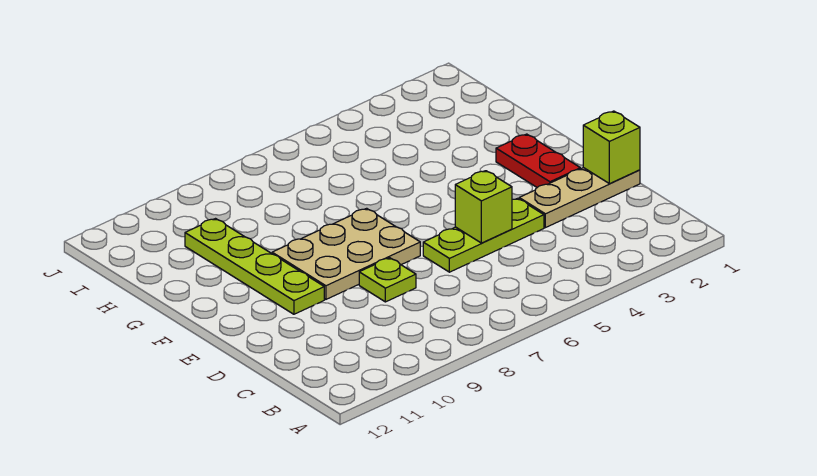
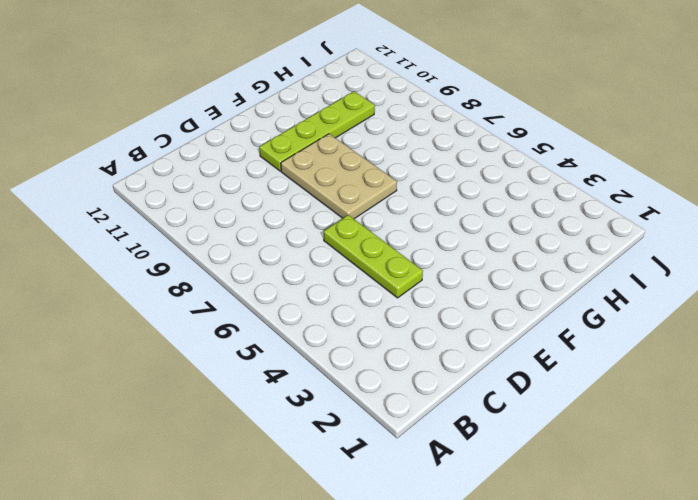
none -> tan plate D1:D3 level 1
none -> lime plate D8 level 1

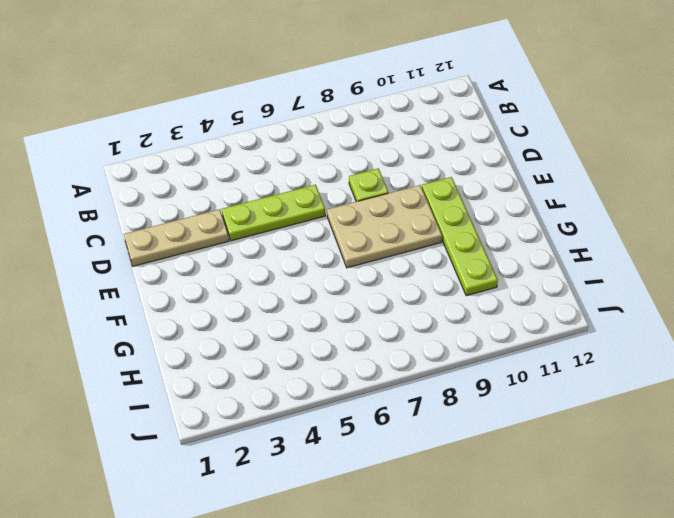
none -> red plate E2:F2 level 1
none -> lime brick D1 level 2

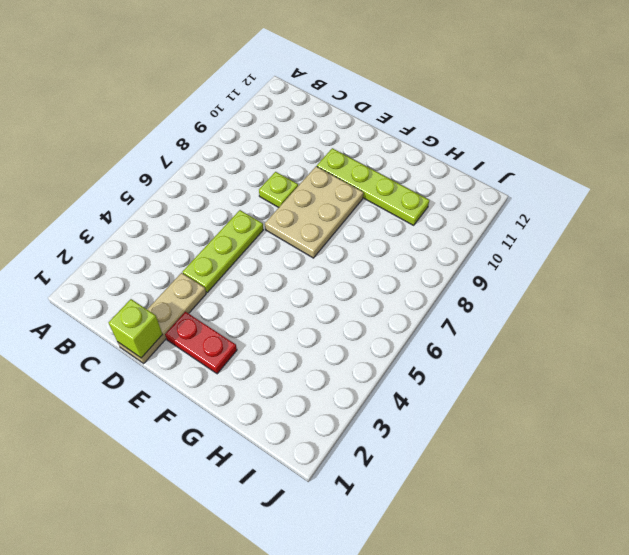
none -> lime brick D5 level 2

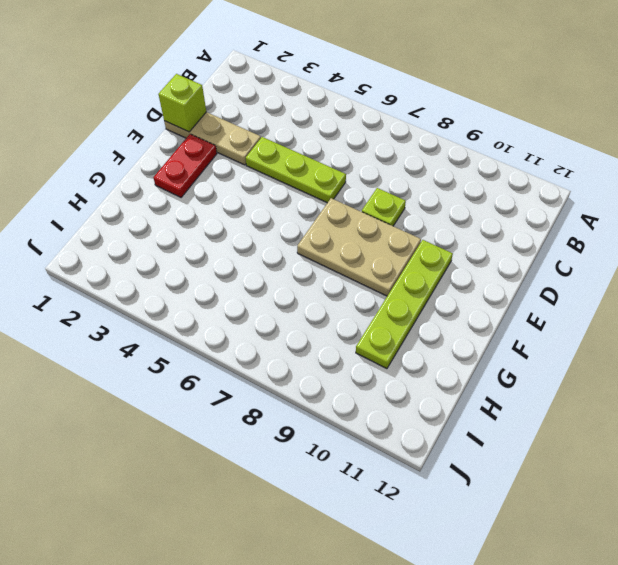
none -> lime brick D5 level 2

